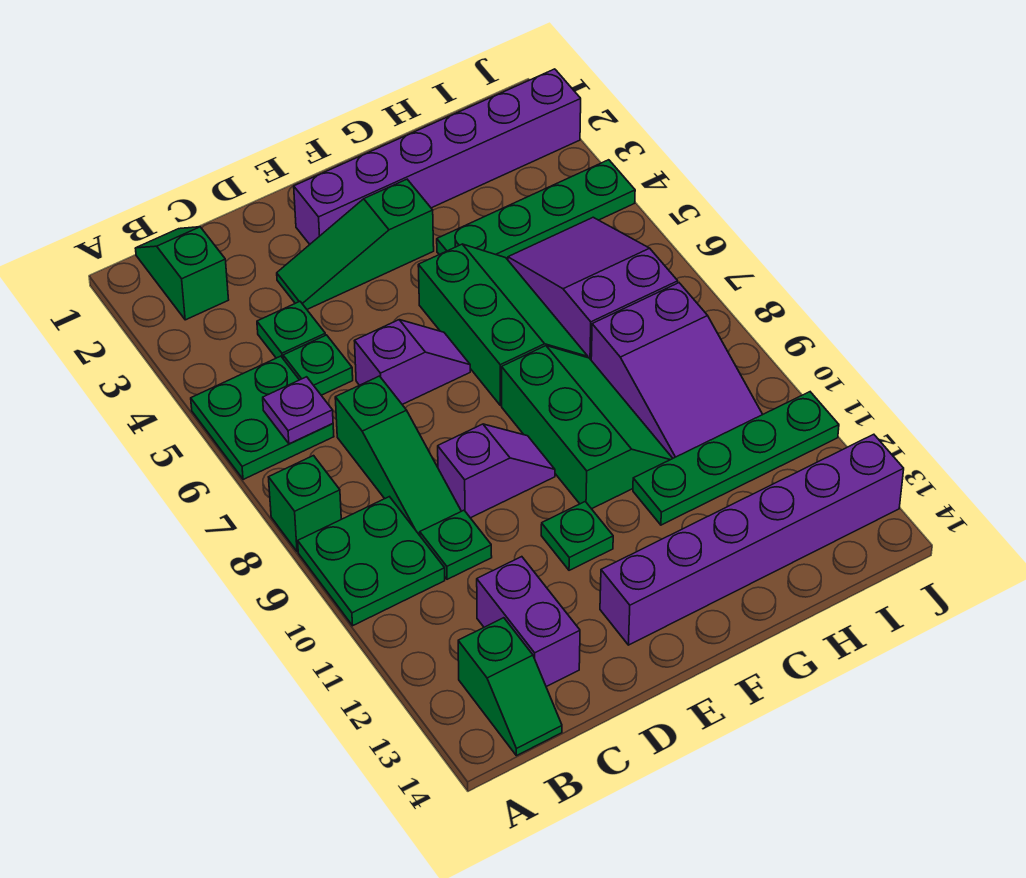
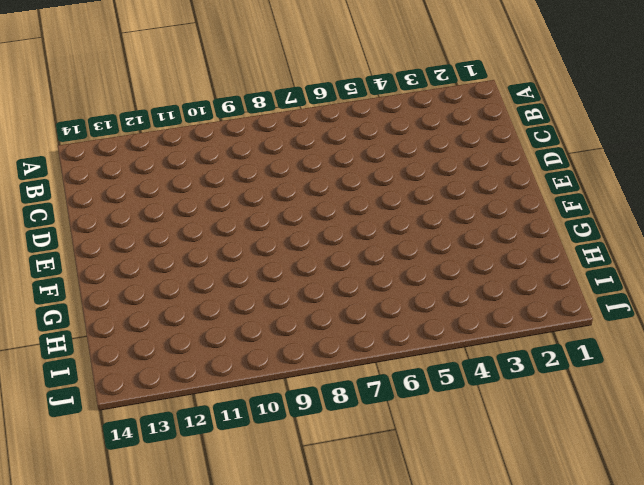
none -> green plate A5:B6 level 1
none -> green brick A8 level 1
none -> green plate A9:B10 level 1

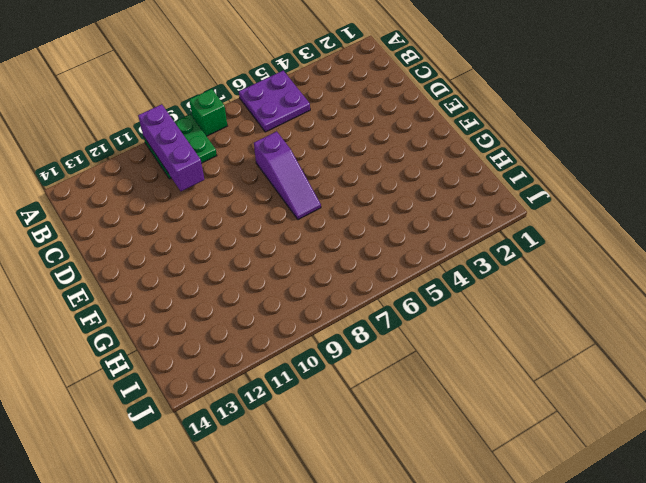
purple plate A5:B6 level 1 -> green plate A5:B6 level 1
purple brick A10:C10 level 2 -> none
purple slope D7:F7 level 1 top D -> green slope F5:G7 level 1 top F
none -> green slope B1:B2 level 1 top 2
none -> green slope B13:B14 level 1 top 13
none -> green plate C4 level 1

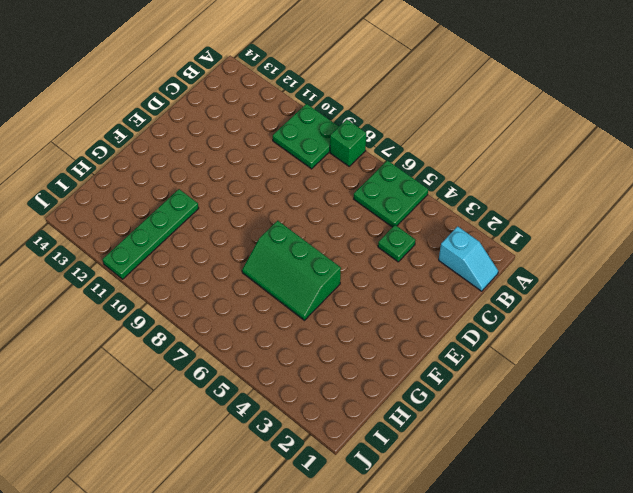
cyan slope B1:B2 level 1 top 2 -> green slope B1:B2 level 1 top 2
none -> green slope B13:B14 level 1 top 13
none -> green plate C5 level 1
none -> green slope C7:C9 level 1 top 7

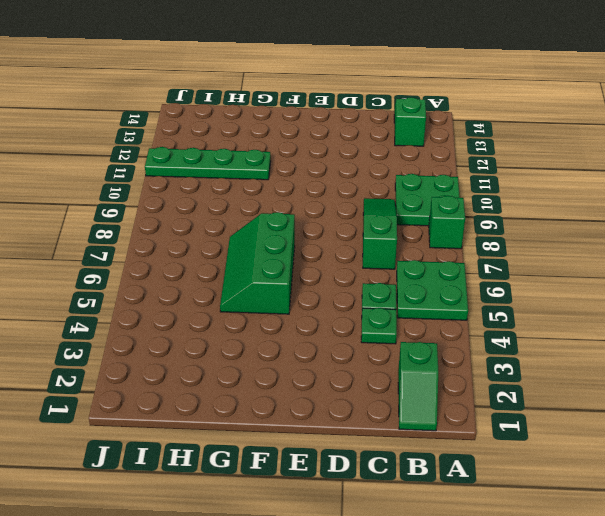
none -> green plate C10 level 1
none -> purple brick C12:C13 level 1
none -> green slope D3:F3 level 1 top F

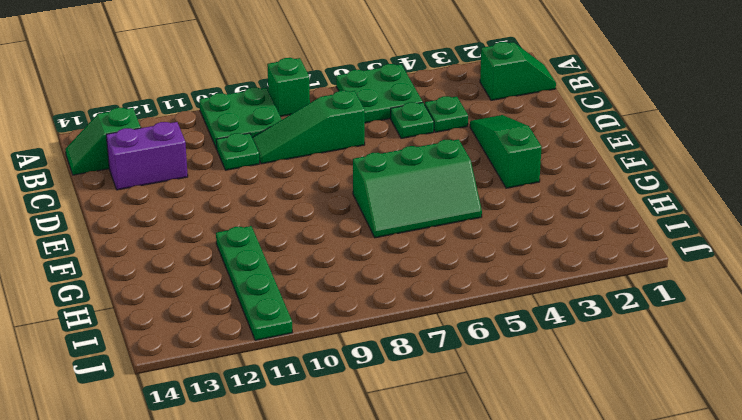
none -> purple slope D6:E6 level 1 top D
none -> purple slope D9:E9 level 1 top D
none -> purple brick E2:J2 level 1

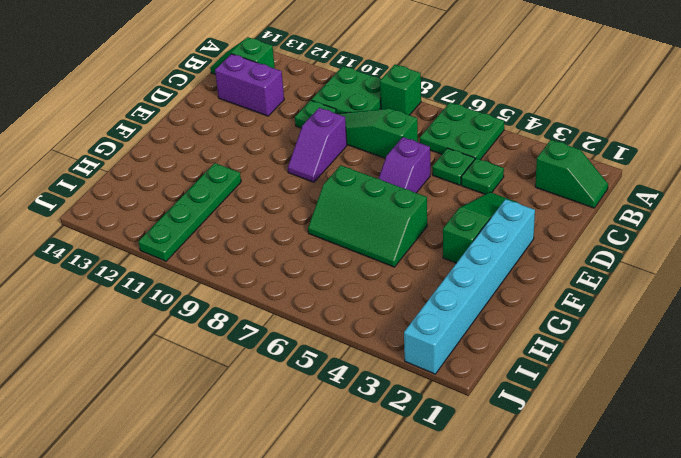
cyan brick E2:J2 level 1 -> purple brick E2:J2 level 1
none -> green plate E11 level 1
none -> purple brick E13:J13 level 1
none -> green slope F8:G10 level 1 top F

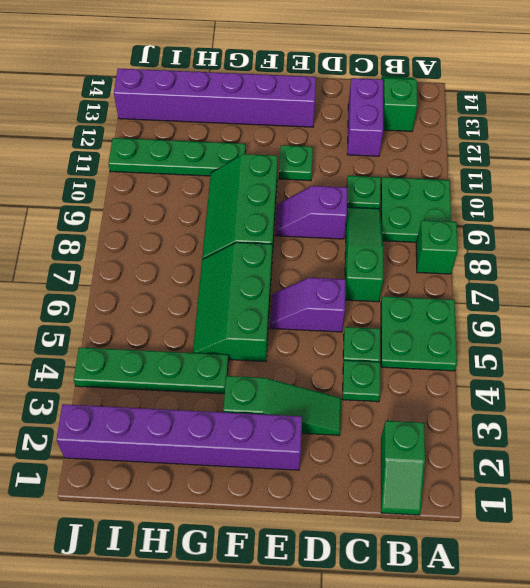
none -> purple slope H5:I7 level 1 top 7
none -> purple slope H8:I10 level 1 top 8
none -> purple plate B6 level 2

